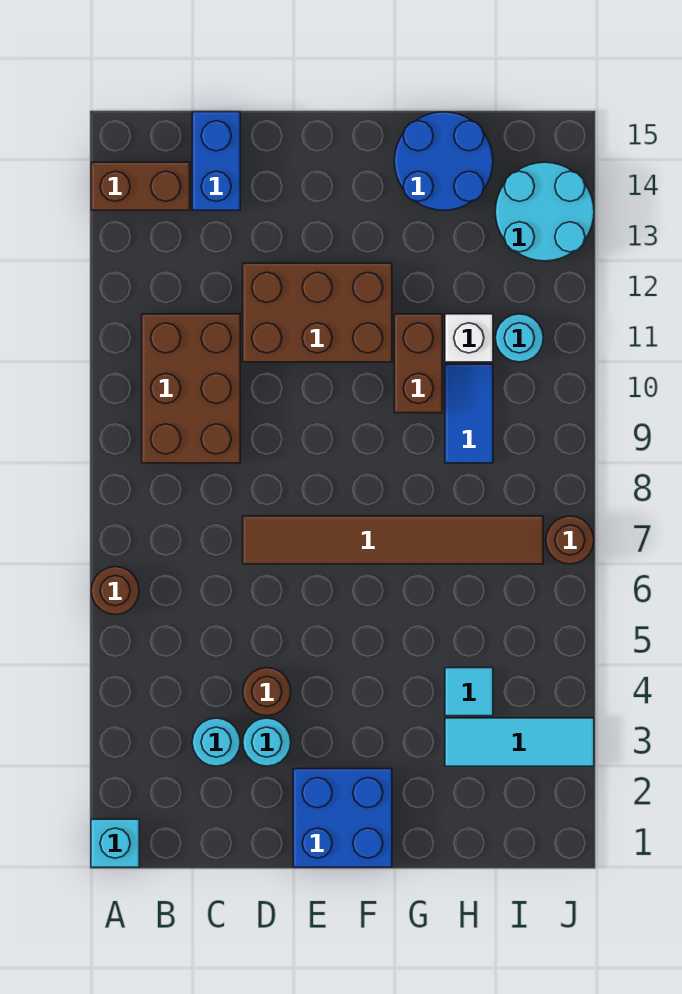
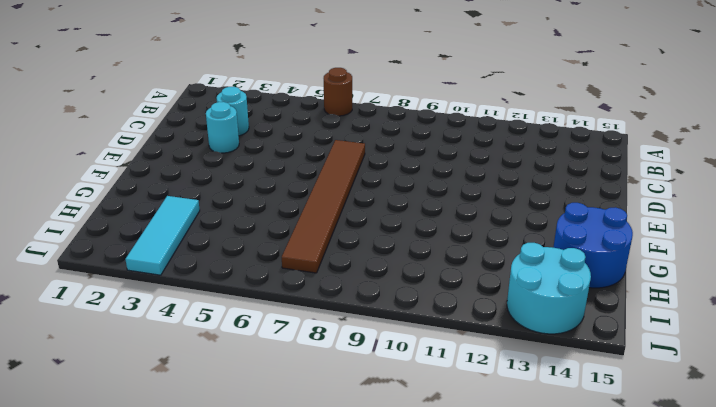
none -> cyan brick A1 level 1
none -> brown brick A14:B14 level 1
none -> brown brick B9:C11 level 1

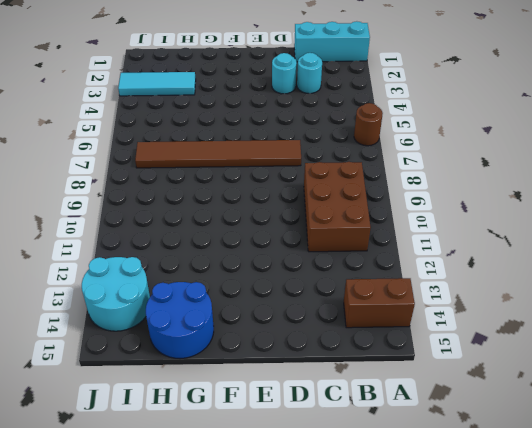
cyan brick A1:C1 level 1 -> cyan brick A1 level 1
none -> blue brick C14:C15 level 1
none -> brown round brick D4 level 1
none -> brown brick D11:F12 level 1

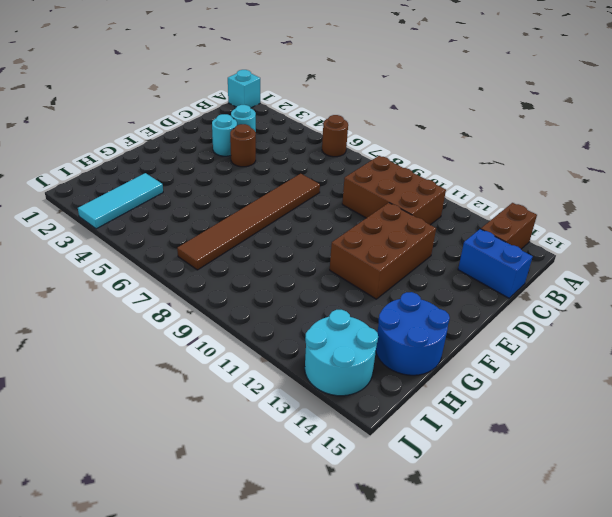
none -> blue brick E1:F2 level 1
none -> brown brick G10:G11 level 1
none -> cyan tile H4 level 1

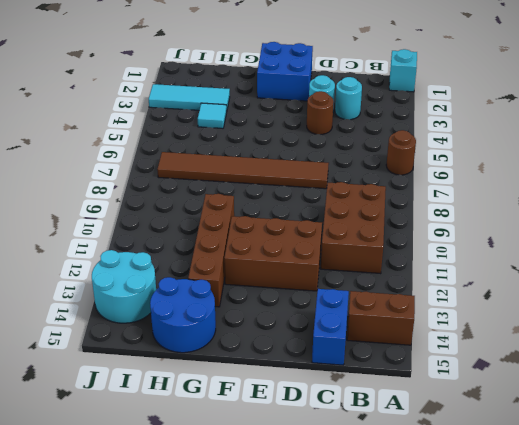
brown brick G10:G13 level 1 -> brown brick G10:G11 level 1
none -> blue tile H9:H10 level 1
none -> white brick H11 level 1
none -> cyan round brick I11 level 1

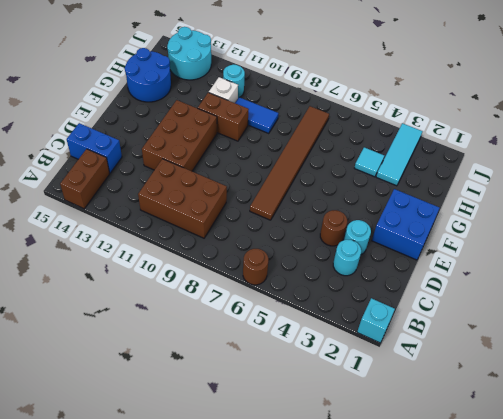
none -> brown round brick J7 level 1

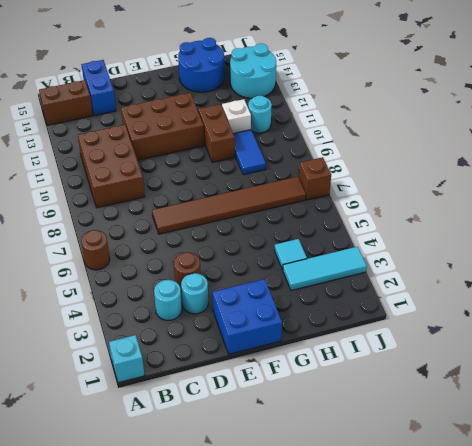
brown brick J7 level 1 -> brown round brick J7 level 1

